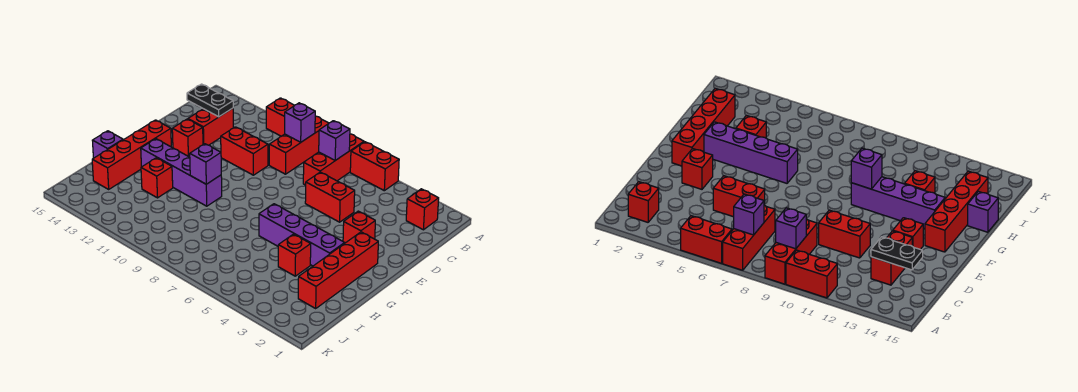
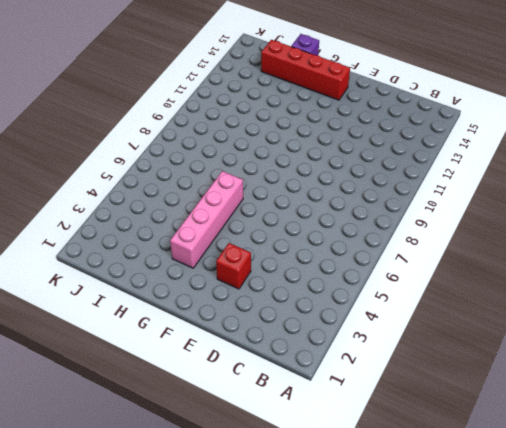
pink brick G3:G6 level 1 -> purple brick G3:G6 level 1
none -> red brick A5:A6 level 1
none -> red brick A7:C7 level 1
none -> red brick A9:C9 level 1

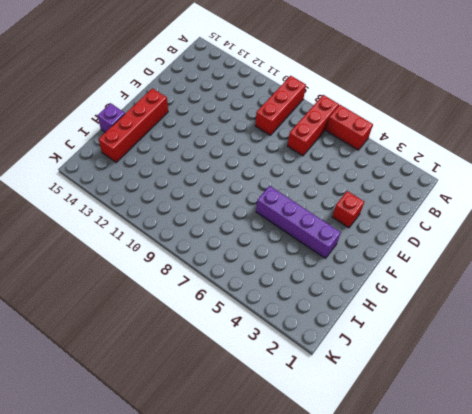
none -> red brick A10:A11 level 1
none -> red brick B2 level 1
none -> red brick C13:D13 level 1

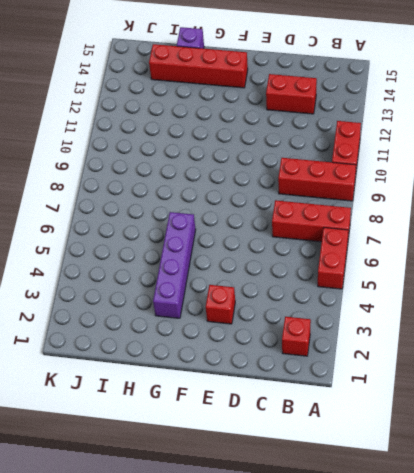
none -> red brick D5:D6 level 1
none -> red brick D10:D11 level 1
none -> red brick E13 level 1

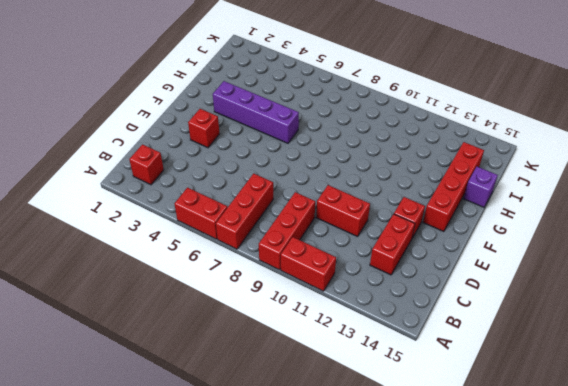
none -> red brick D5:D6 level 1
none -> red brick F2:I2 level 1
none -> purple brick G10:G13 level 1

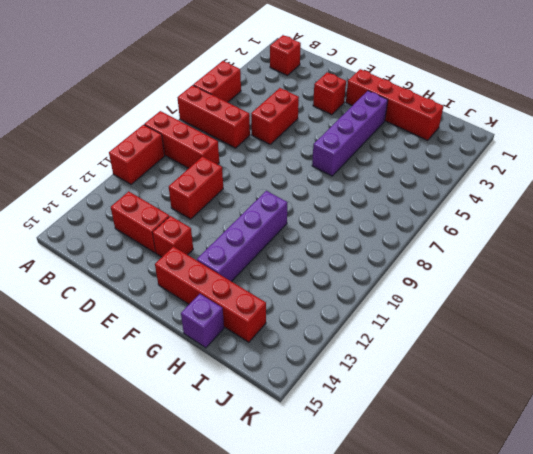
none -> red brick H4 level 1
none -> red brick H12 level 1
none -> purple brick B7 level 2

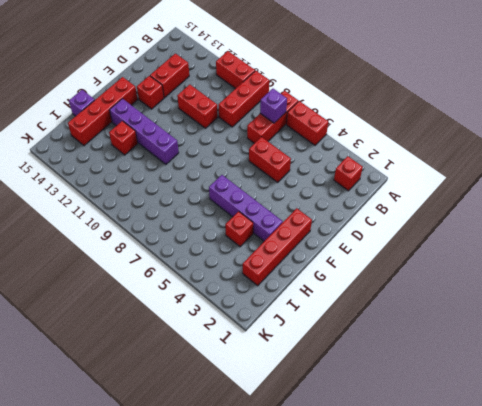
none -> red brick E3 level 1
none -> purple brick B9 level 2
none -> black plate C13:C14 level 2

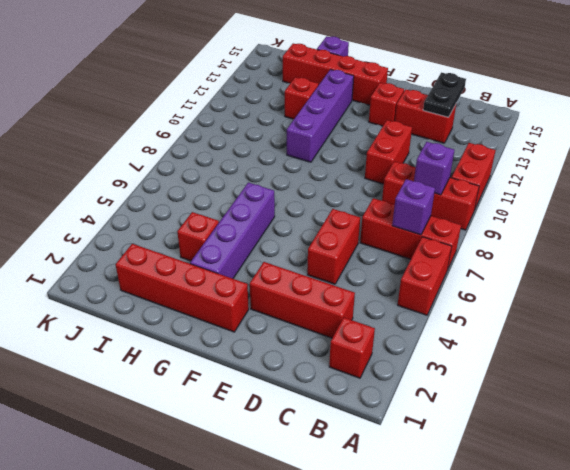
red brick C3:E3 level 1 -> red brick E3 level 1
none -> purple brick G10 level 2

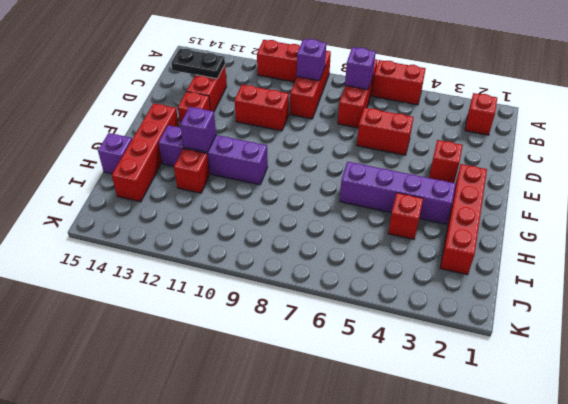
purple brick G12 level 2 -> purple brick G10 level 2

